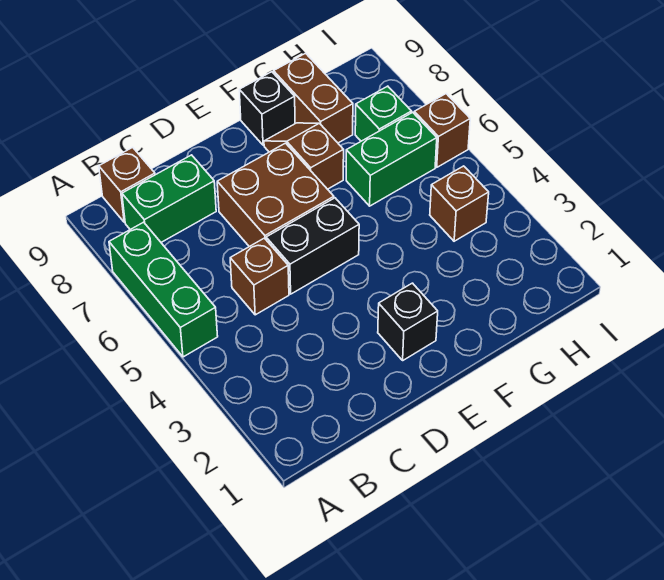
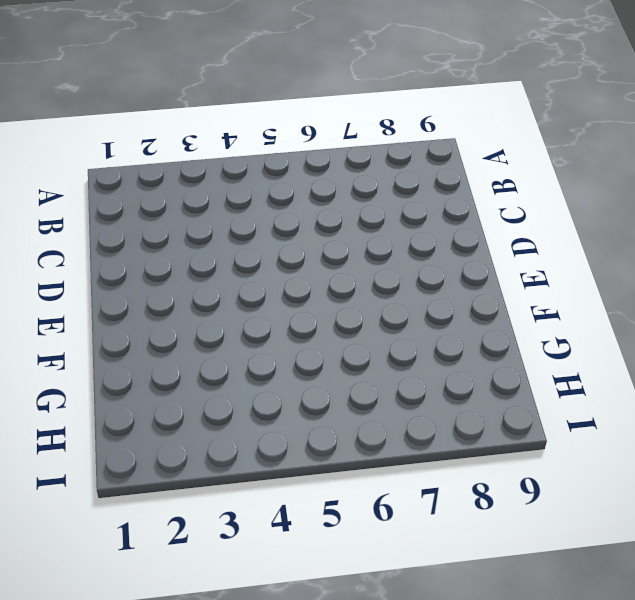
none -> green brick A5:A7 level 1
none -> green brick B8:C8 level 1
none -> brown brick B9 level 1

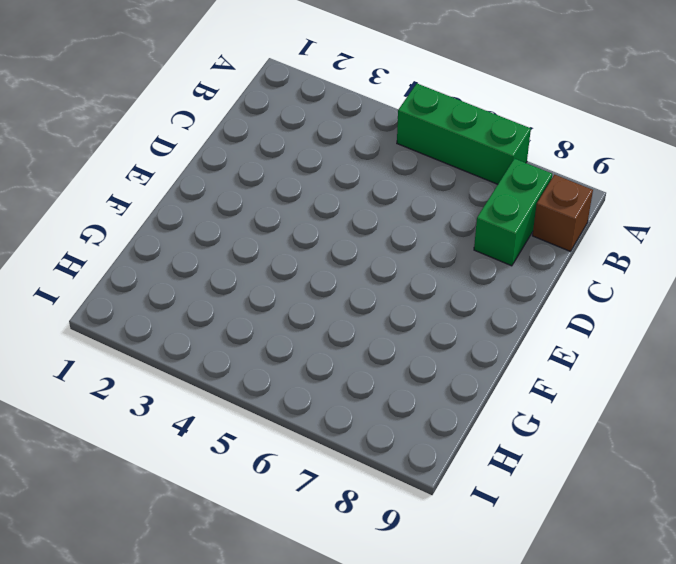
none -> brown brick C5 level 1
none -> black brick D5:E5 level 1
none -> brown brick D6:E7 level 1

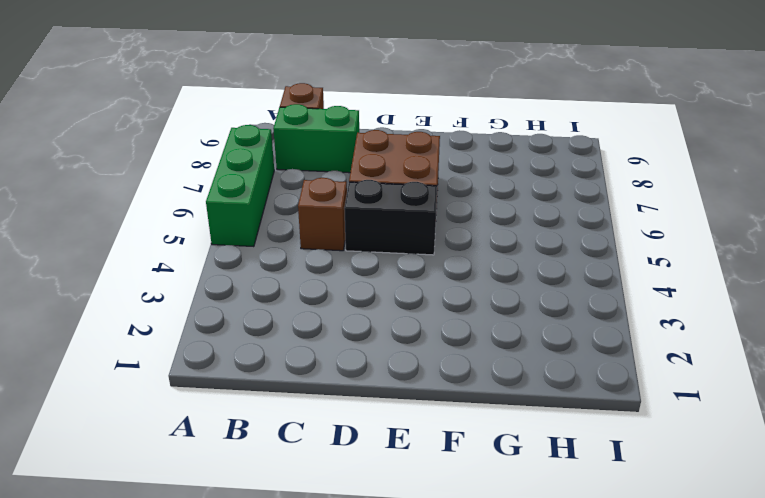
none -> black brick E2 level 1
none -> brown slope F7:F8 level 1 top 7
none -> black brick F9 level 1

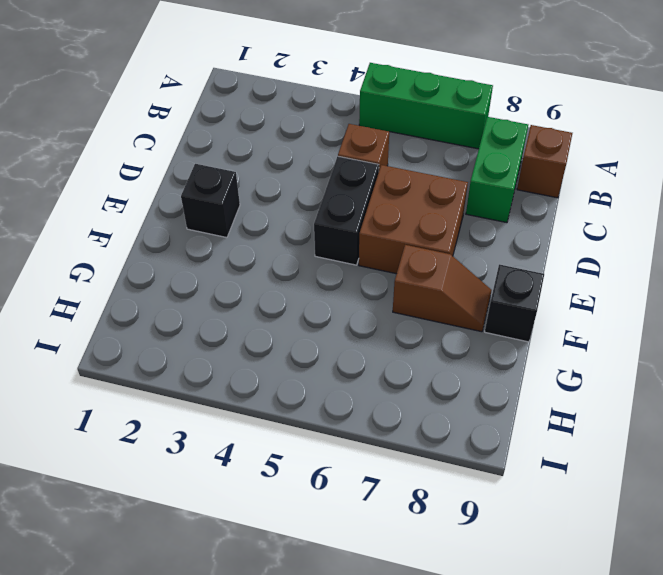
none -> green brick G6:H6 level 1
none -> brown brick G8:G9 level 1
none -> brown brick H4 level 1

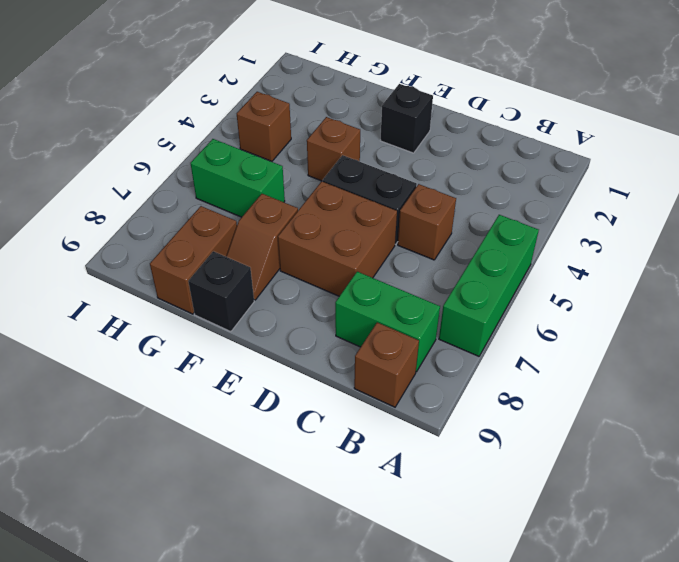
brown brick F4 level 1 -> brown brick I6 level 1
none -> green brick H7 level 1

